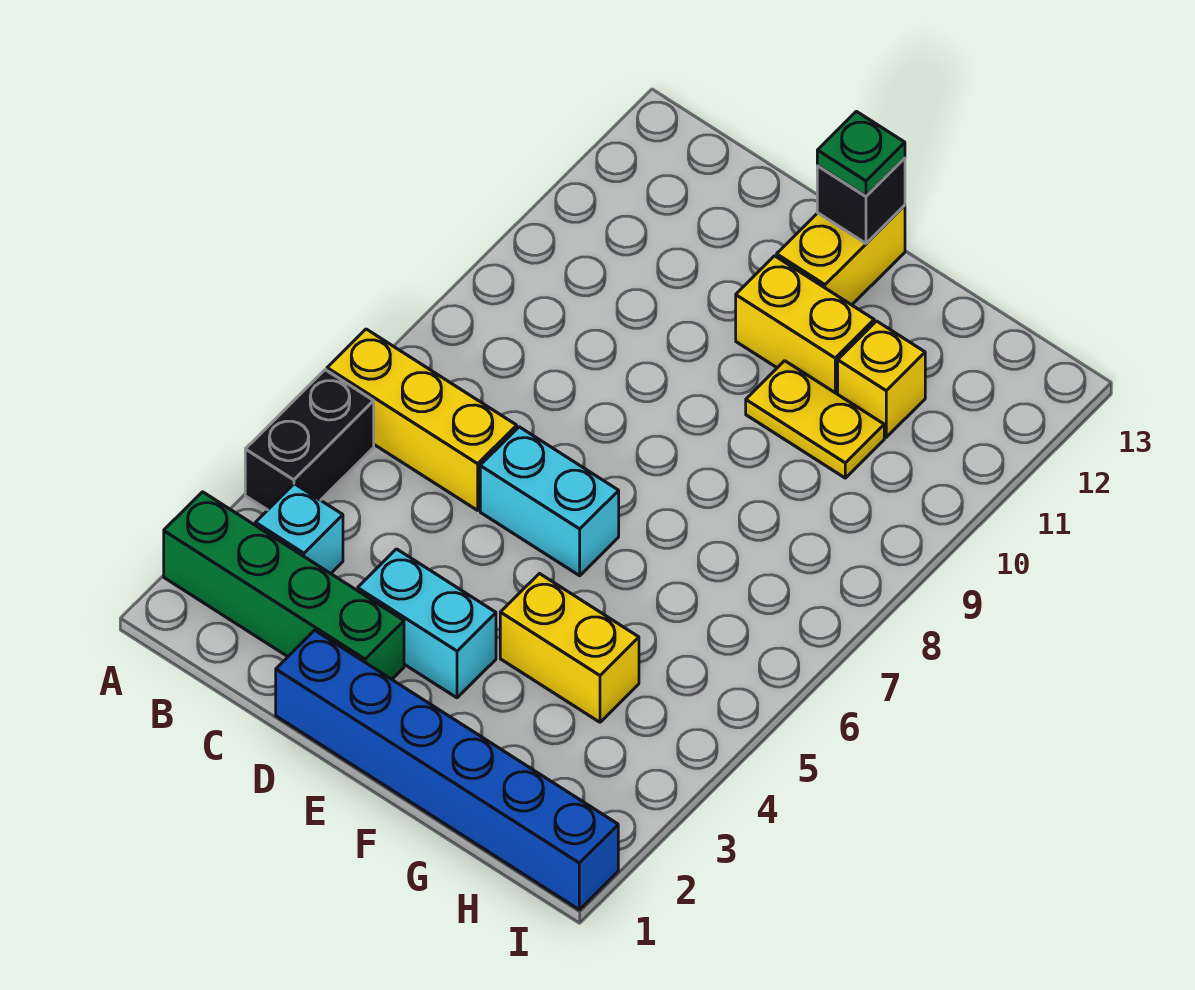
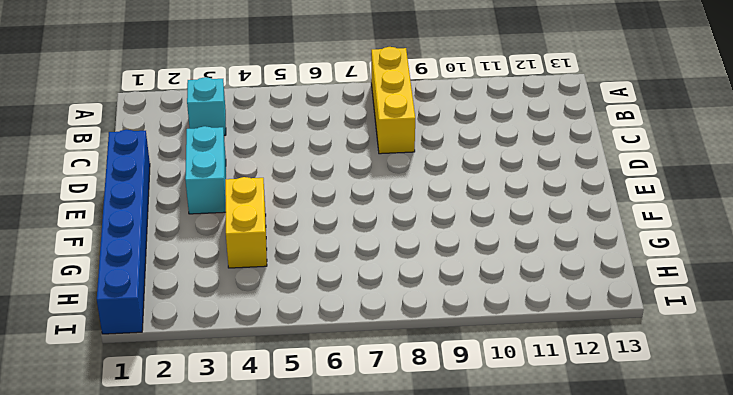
yellow brick A8:C8 level 1 -> yellow brick A6:C6 level 1
none -> green brick A2:D2 level 1
none -> black brick A4:A5 level 1
none -> cyan brick D6:E6 level 1

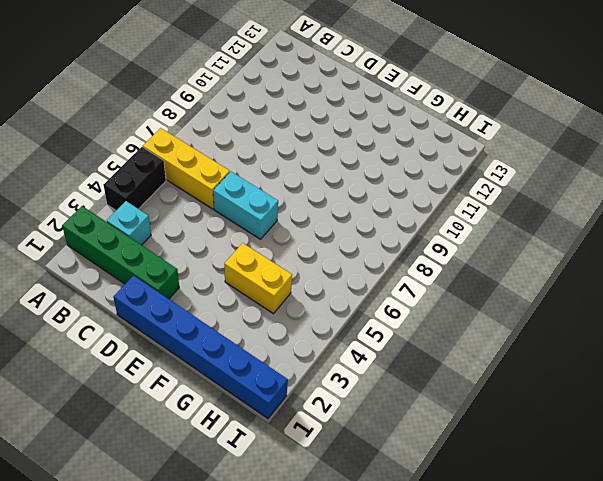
none -> cyan brick D3:E3 level 1
none -> yellow brick E11:F11 level 1
none -> yellow brick E12:E13 level 1

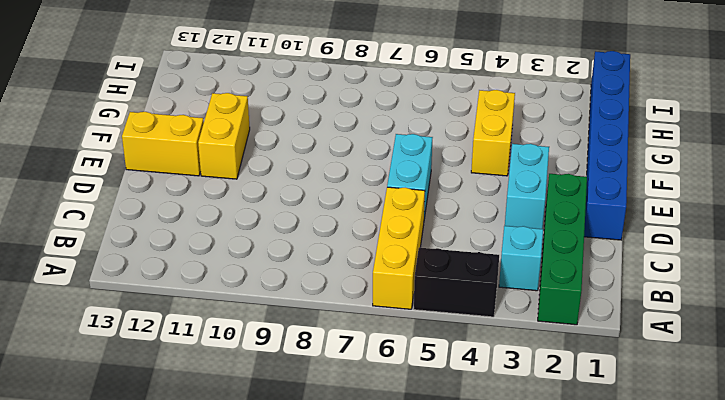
none -> yellow plate F10:G10 level 1
none -> yellow brick G11 level 1
none -> black brick E13 level 2

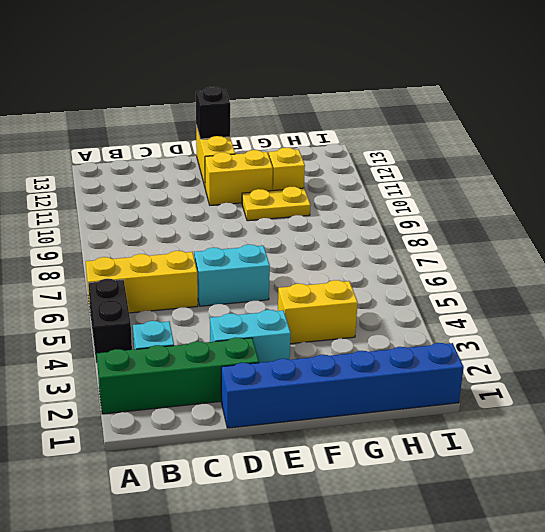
none -> green plate E13 level 3

